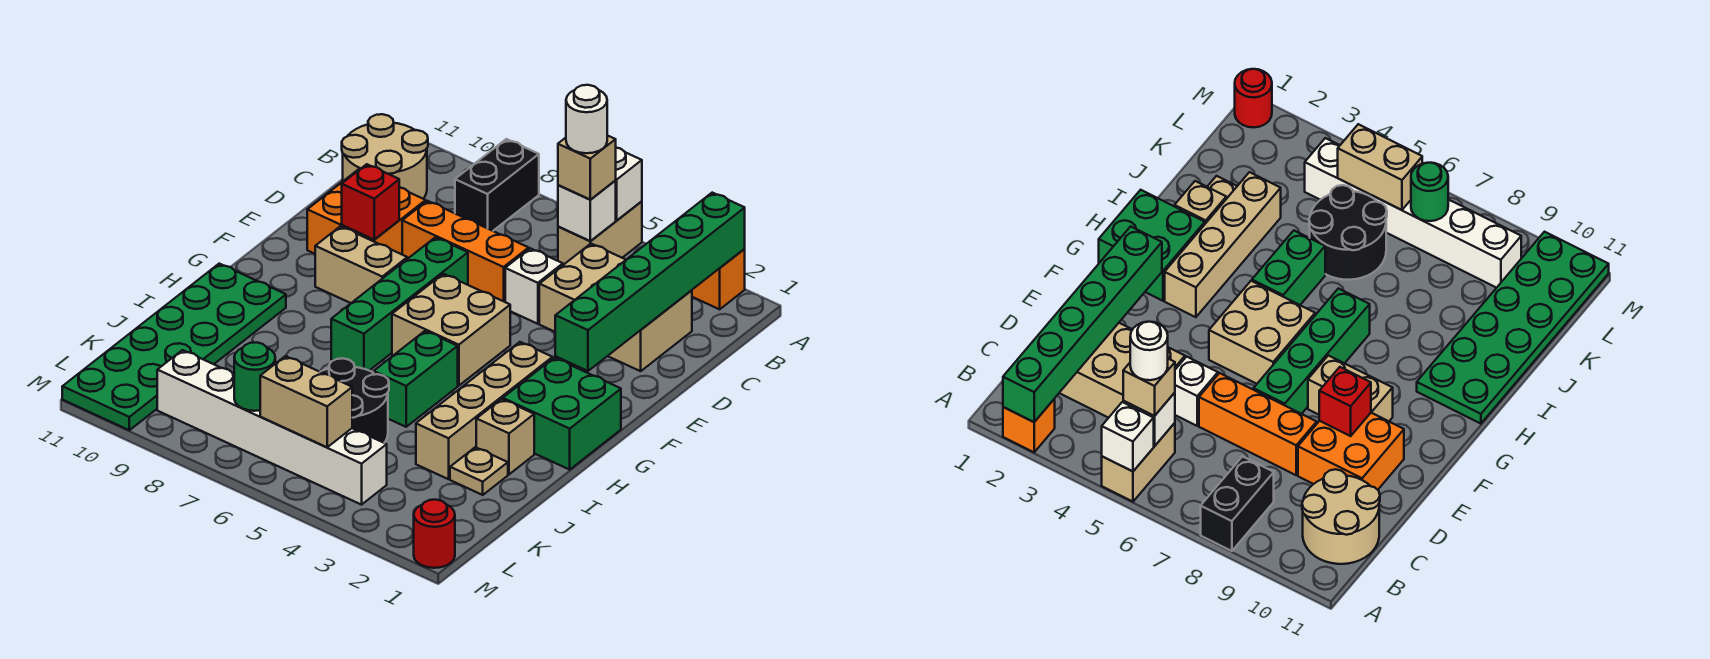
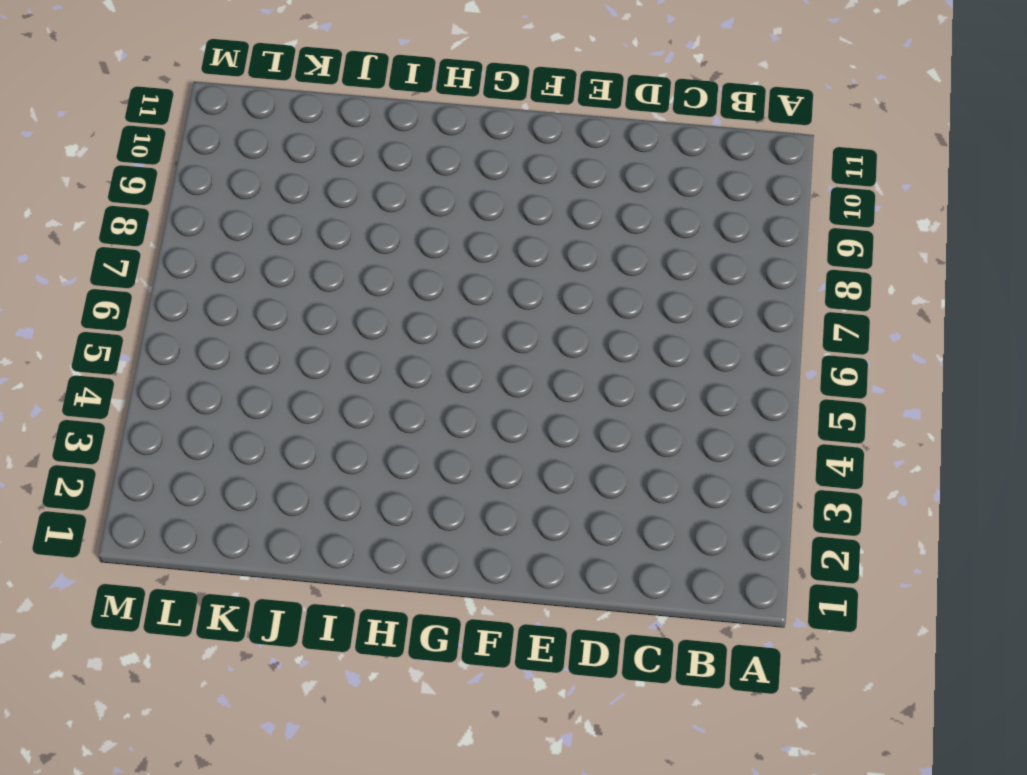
none -> orange brick A2 level 1
none -> tan brick A5:B5 level 1
none -> black brick A8:B8 level 1

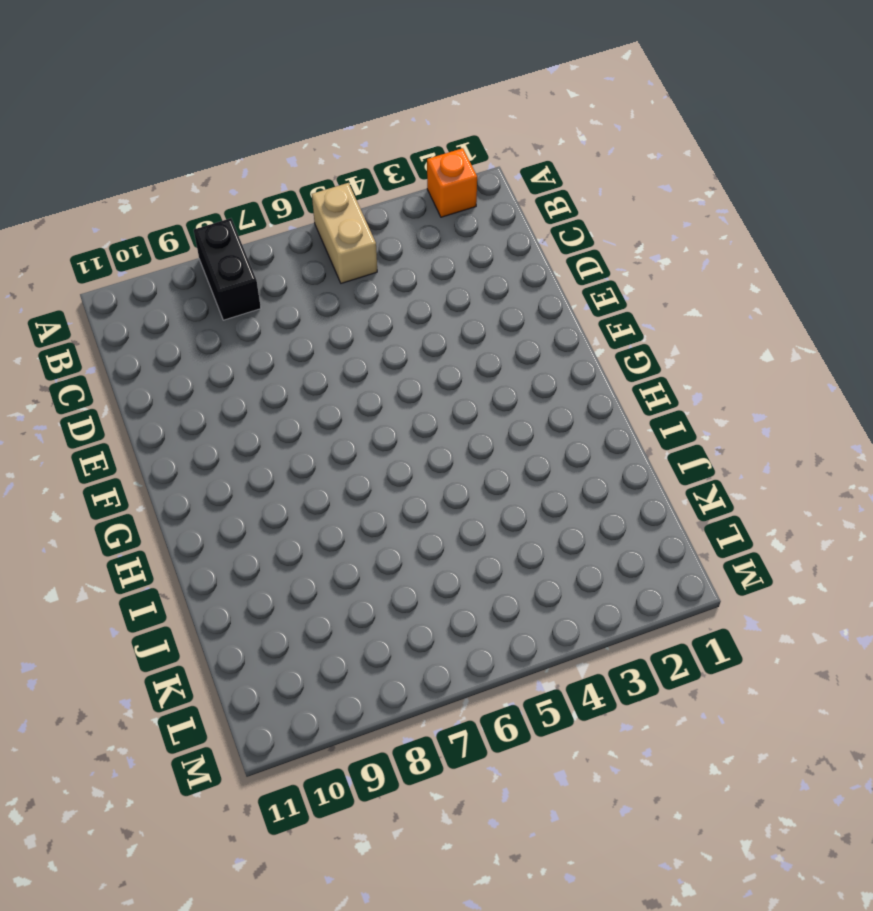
none -> tan round brick B10:C11 level 1
none -> tan brick C2:D4 level 1
none -> white brick D5 level 1

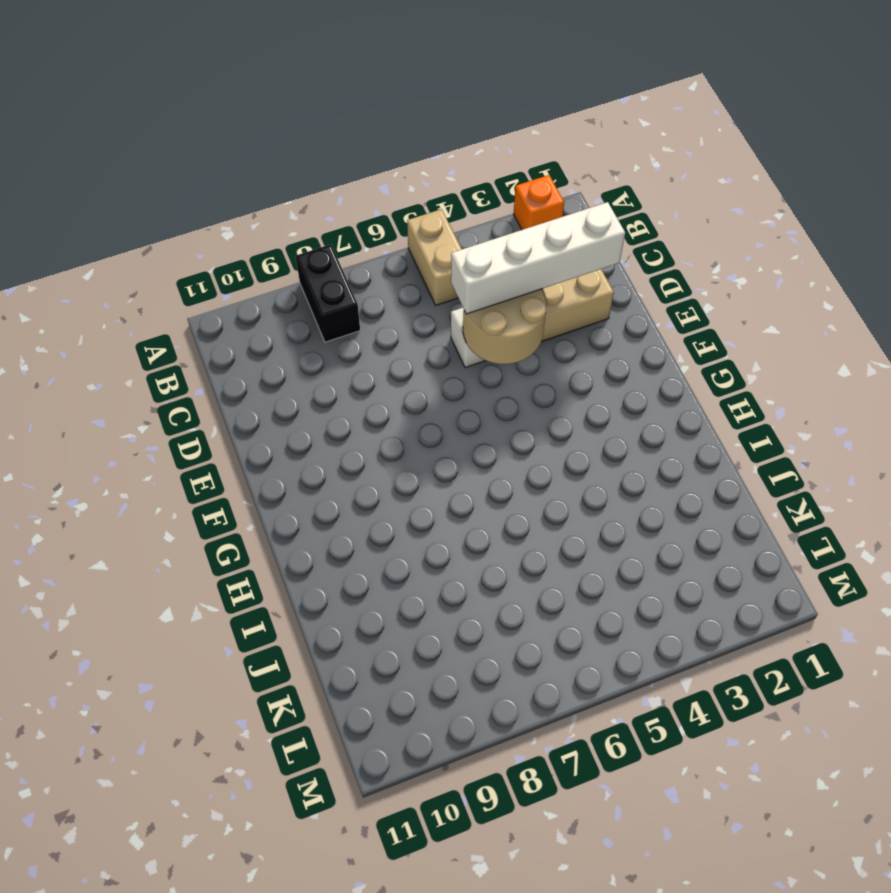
white brick D2:D5 level 3 -> none
tan round brick D4:E5 level 2 -> tan round brick B10:C11 level 1
none -> orange brick D6:D8 level 1
none -> orange brick D9:E10 level 1
none -> green brick E7:H7 level 1

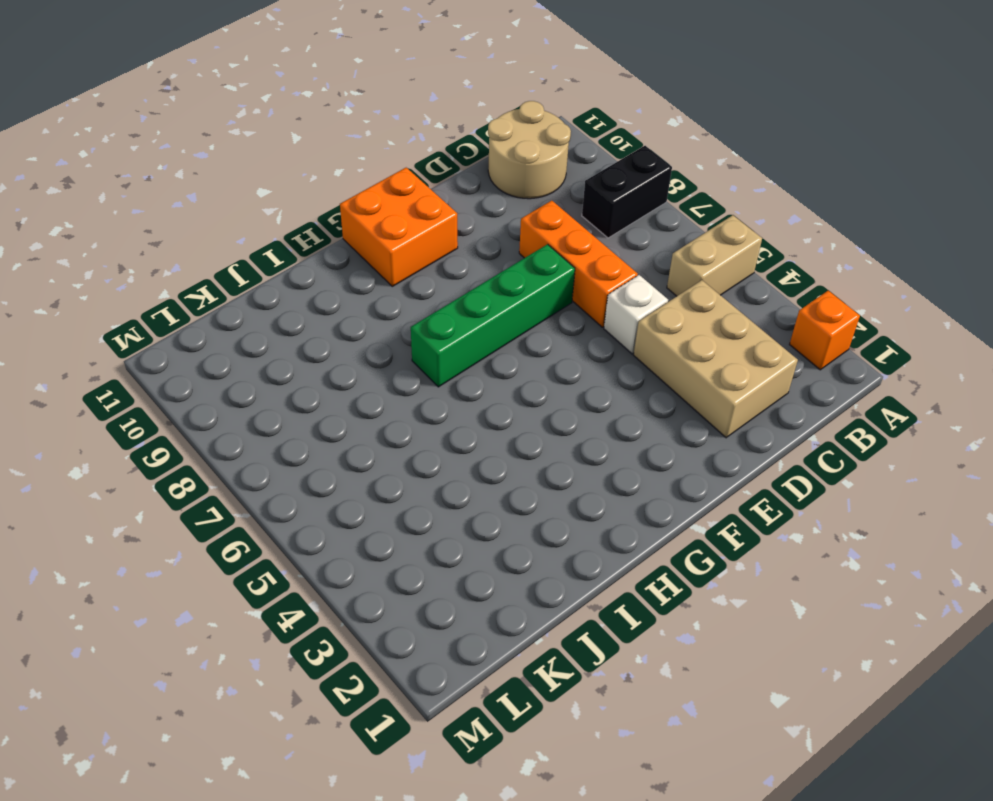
orange brick F10:G11 level 1 -> orange brick D9:E10 level 1
none -> tan brick F5:G6 level 1
none -> tan brick F8:F9 level 1
none -> green brick G1:H2 level 1

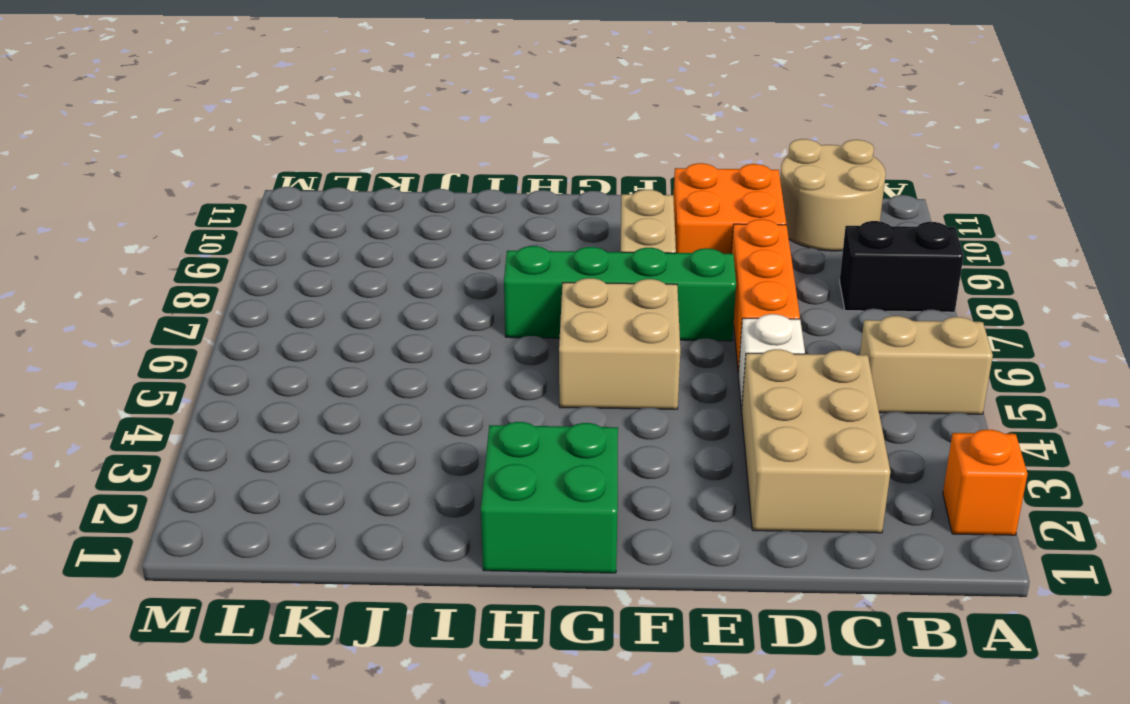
none -> tan brick G3:J3 level 1
none -> green brick H5:I5 level 1
none -> green plate H10:M11 level 1

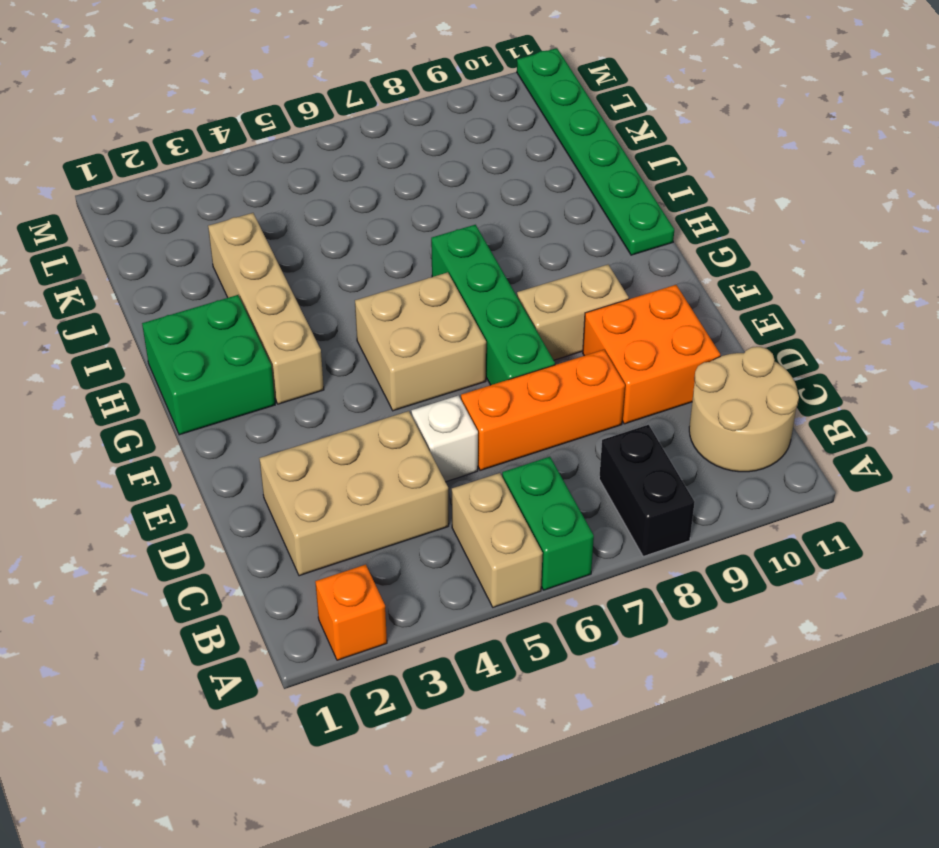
green brick A6:B6 level 1 -> green brick H5:I5 level 1
green plate H11:M11 level 1 -> green plate H10:M11 level 1
none -> tan brick I2 level 1
none -> tan plate J2 level 1
none -> black round brick J5:K6 level 1

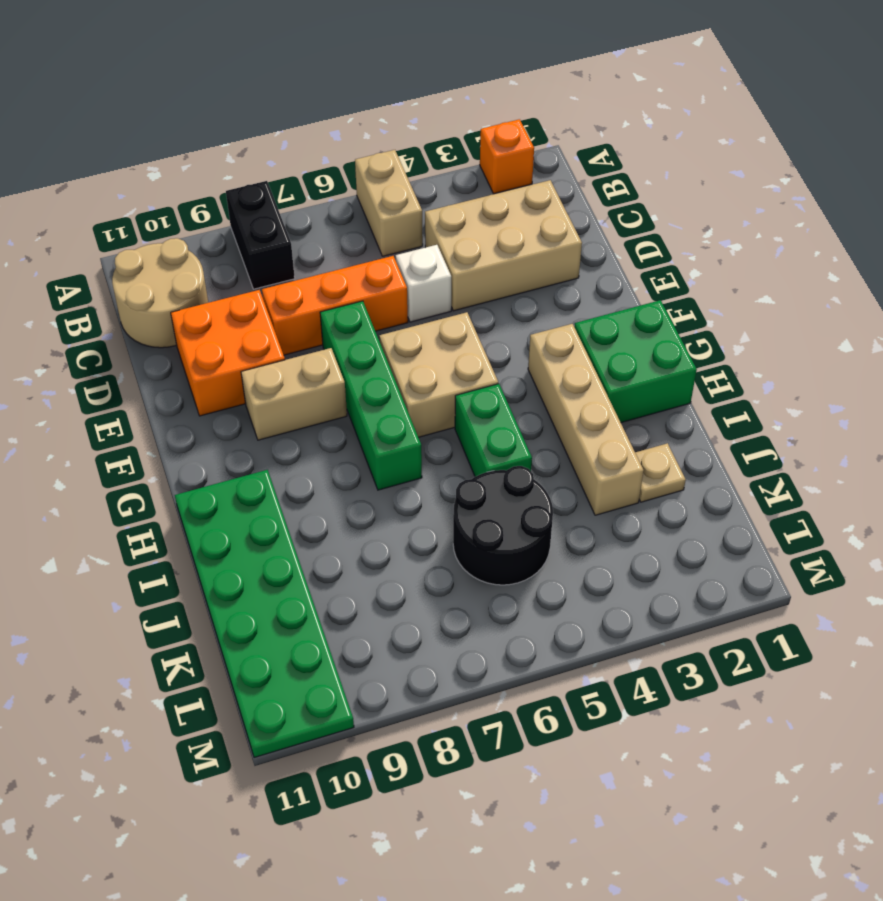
none -> tan brick I2 level 1
none -> white brick L4:L9 level 1
none -> red round brick M1 level 1

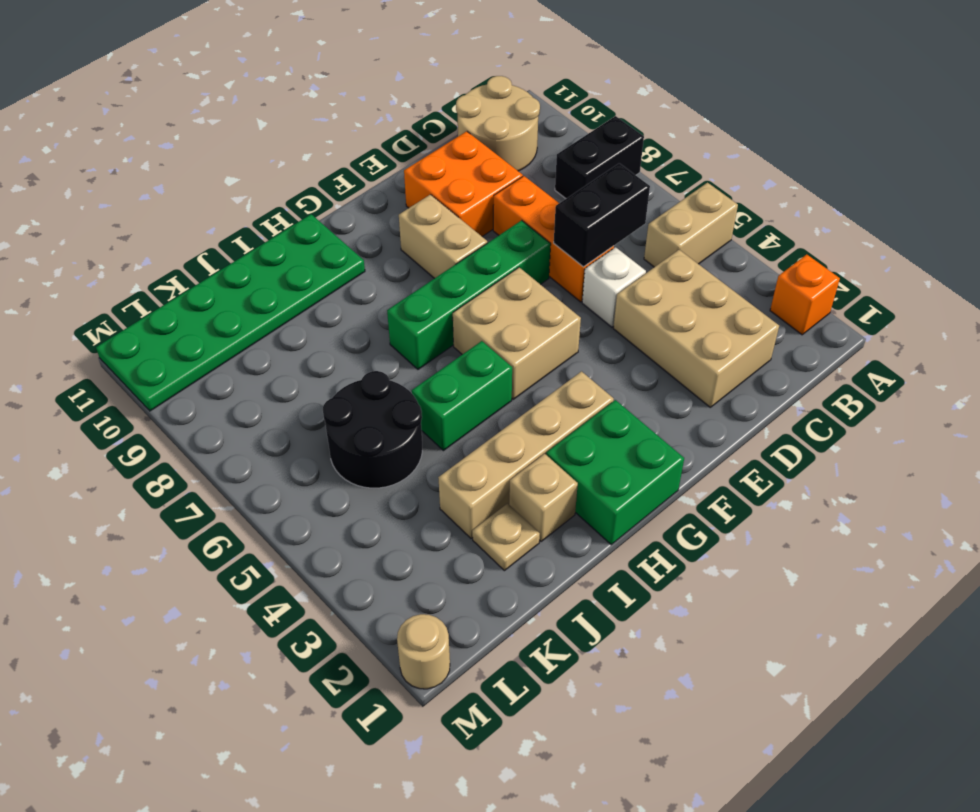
black brick C6:D6 level 2 -> none
tan round brick M1 level 1 -> red round brick M1 level 1
none -> white brick L4:L9 level 1
none -> green brick A2:F2 level 2
none -> white brick A5 level 2

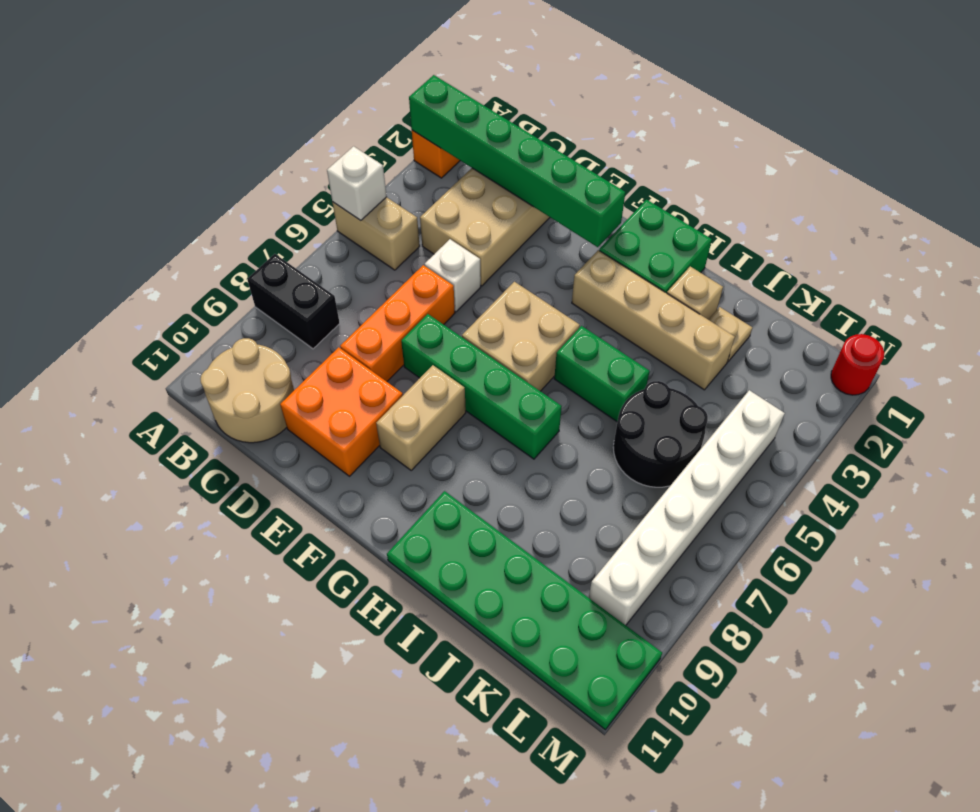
none -> white brick B5 level 2
none -> red brick E9 level 2
none -> tan brick L5:L6 level 2

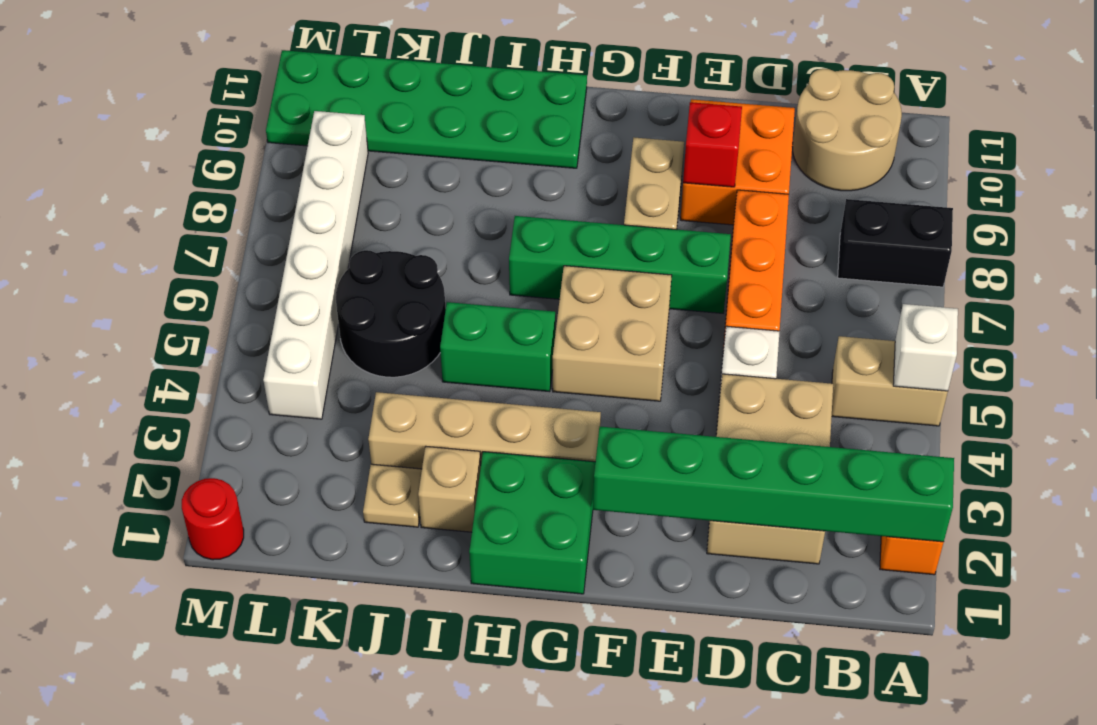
none -> white brick B5 level 2
none -> tan brick L5:L6 level 2
none -> green round brick L7 level 2

